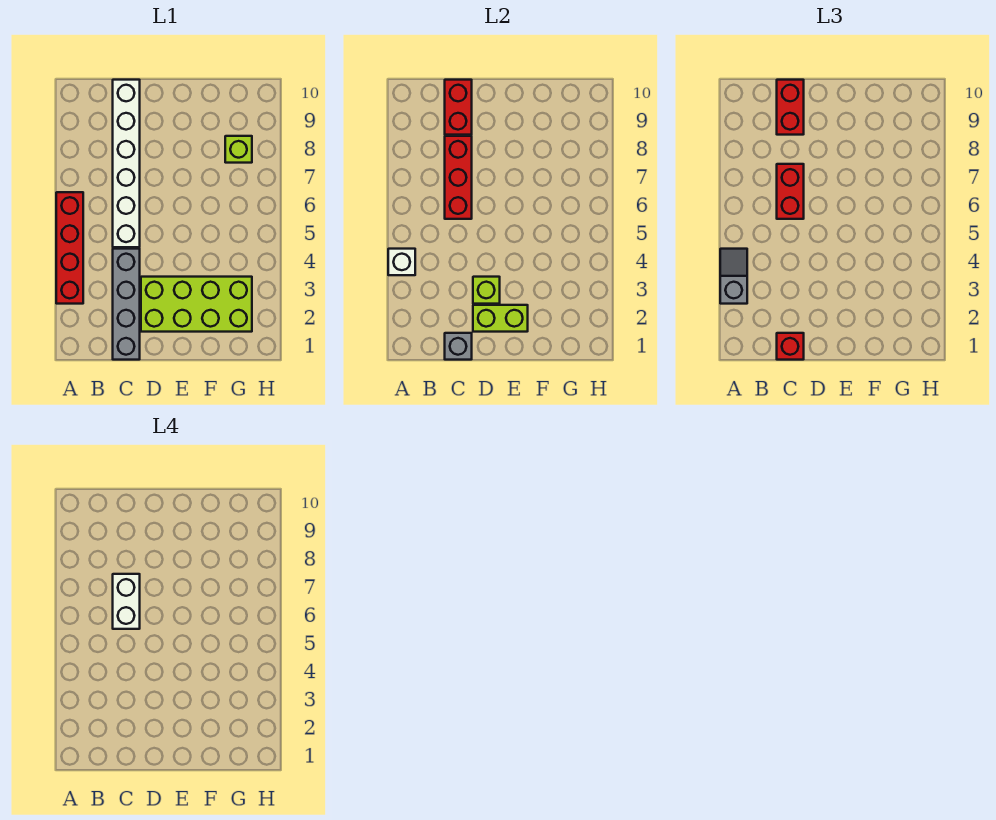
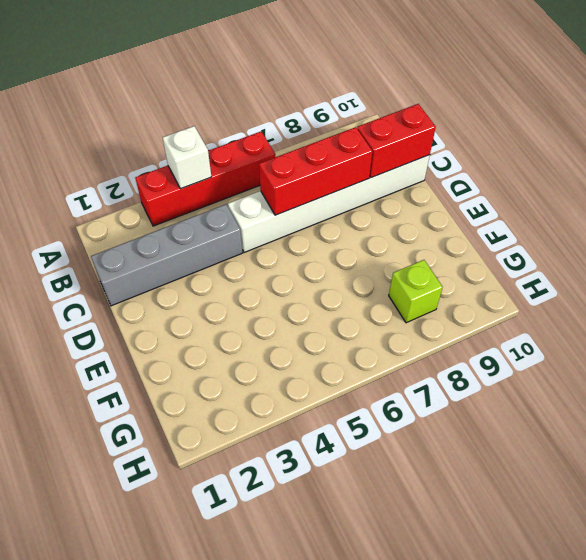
none -> lime brick D2:G3 level 1
none -> grey brick C1 level 2
none -> lime brick D2:E2 level 2

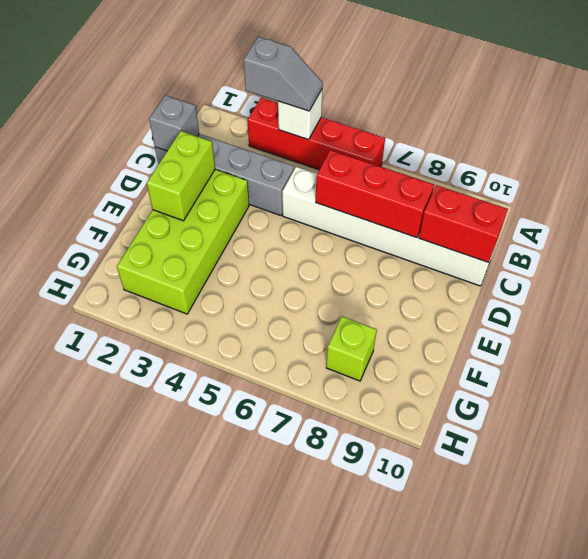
none -> lime brick D3 level 2
none -> red brick C1 level 3
none -> red brick C6:C7 level 3

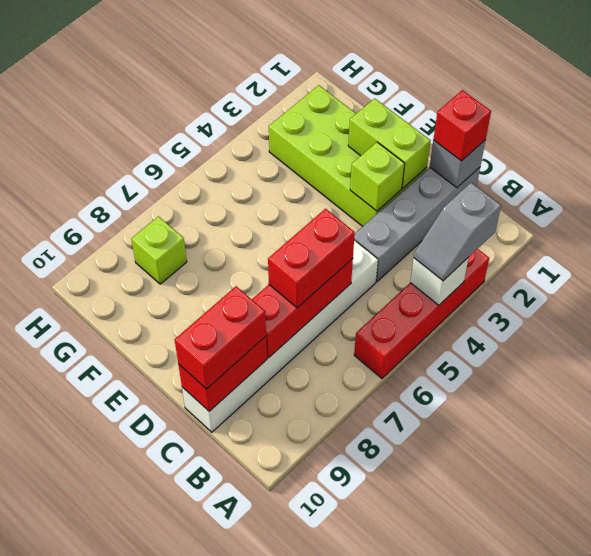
none -> white brick C6:C7 level 4

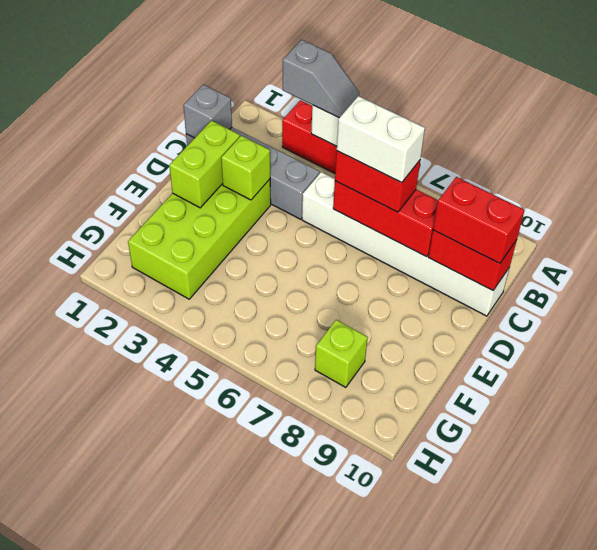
none -> red brick C1 level 3

